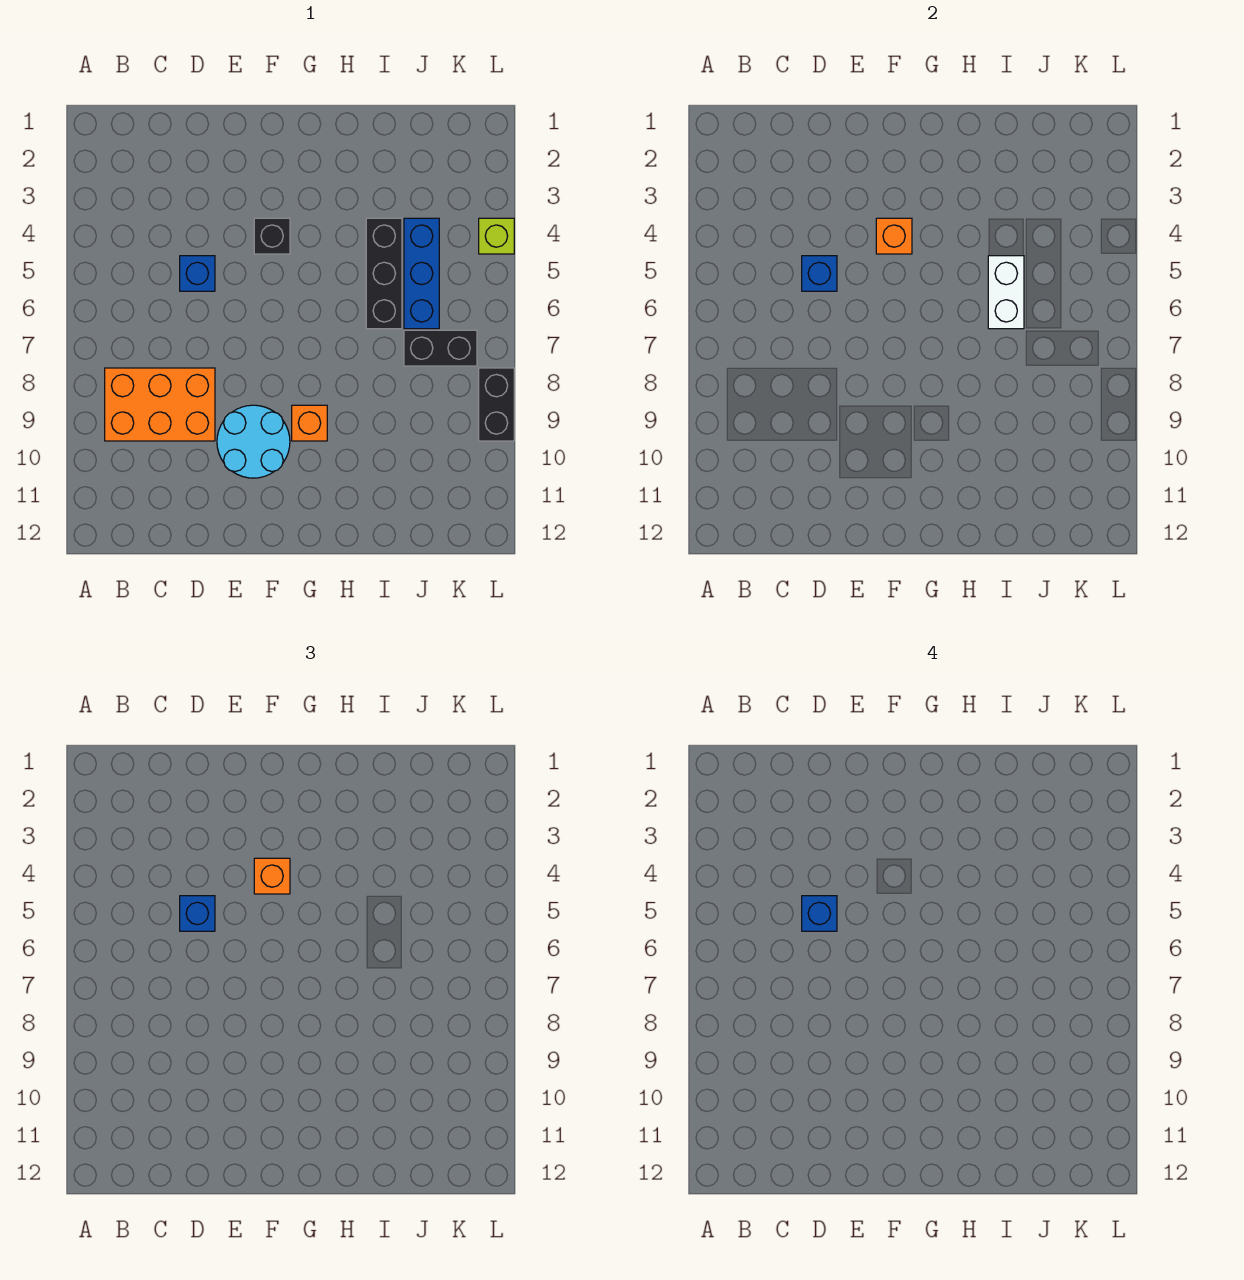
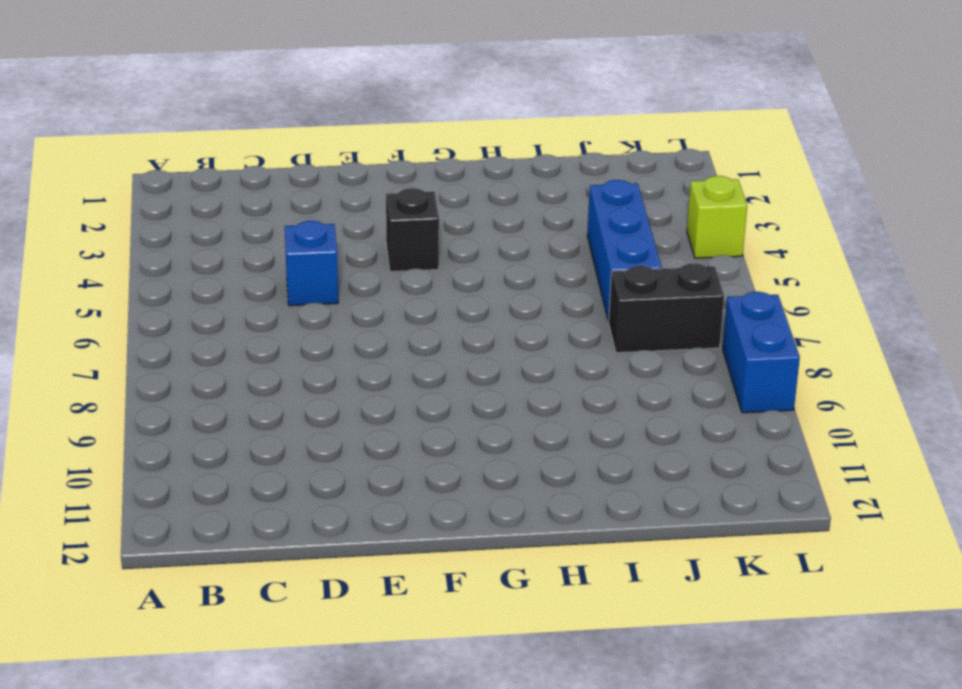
blue brick L8:L9 level 1 -> black brick L8:L9 level 1
none -> orange brick B8:D9 level 1
none -> cyan round brick E9:F10 level 1
none -> orange brick G9 level 1

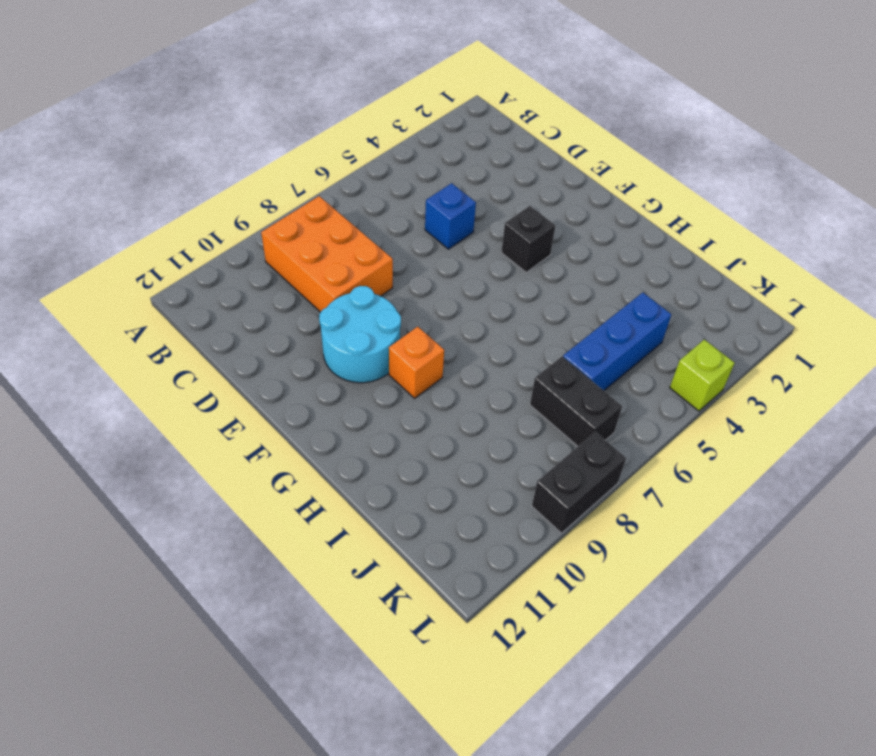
none -> black brick I4:I6 level 1
none -> blue brick D5 level 2
none -> orange brick F4 level 2

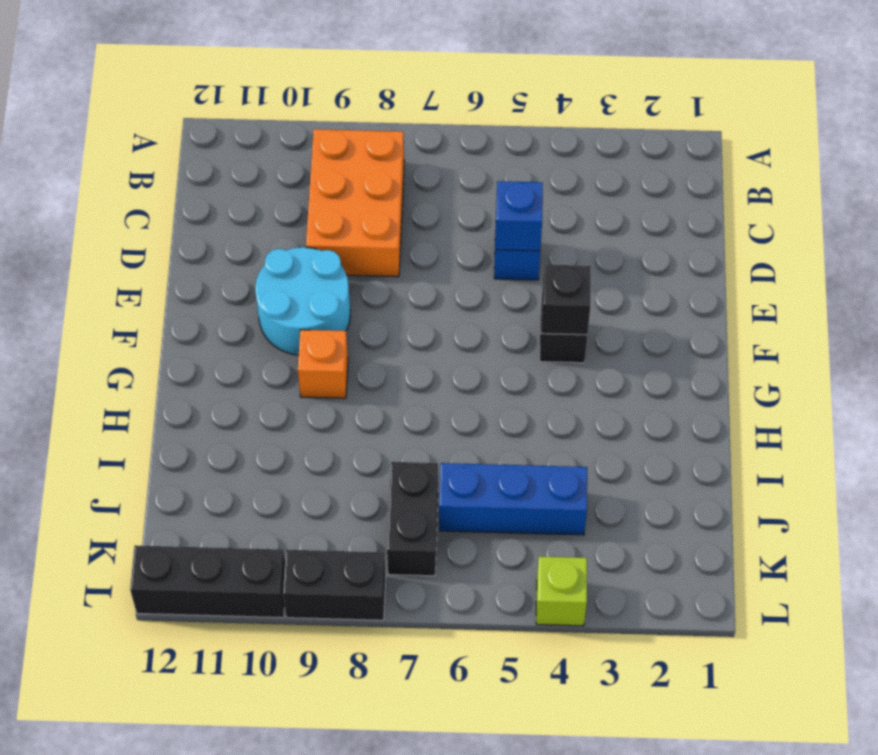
black brick F4 level 2 -> orange brick F4 level 2
black brick L10:L12 level 1 -> black brick I4:I6 level 1
none -> white brick I5:I6 level 2
none -> blue brick D5 level 3
none -> orange brick F4 level 3

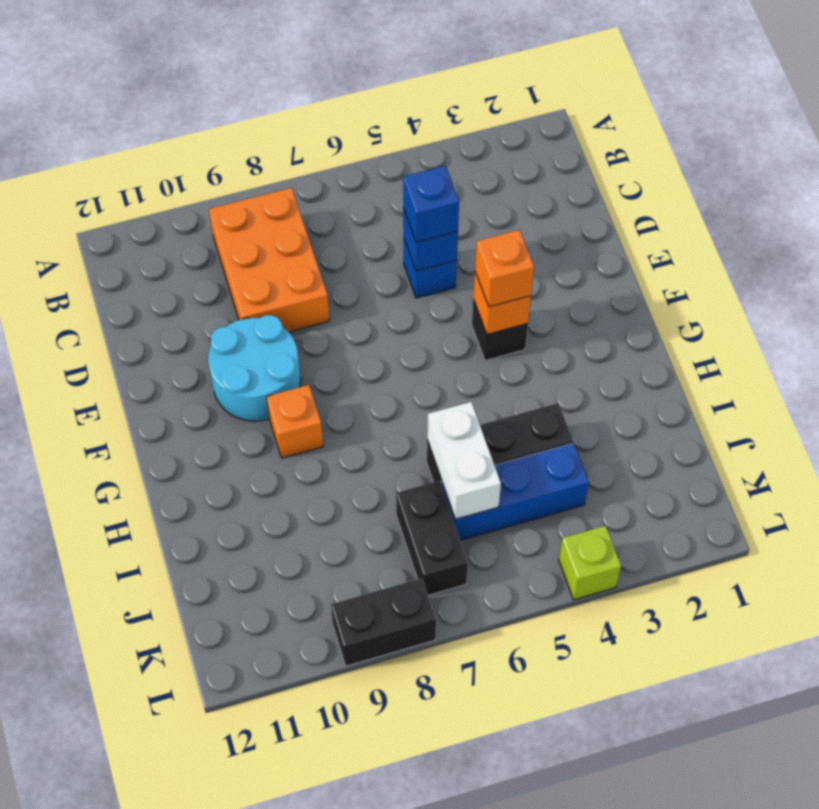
white brick I6:J6 level 2 -> white brick I5:I6 level 2
none -> blue brick D5 level 4

